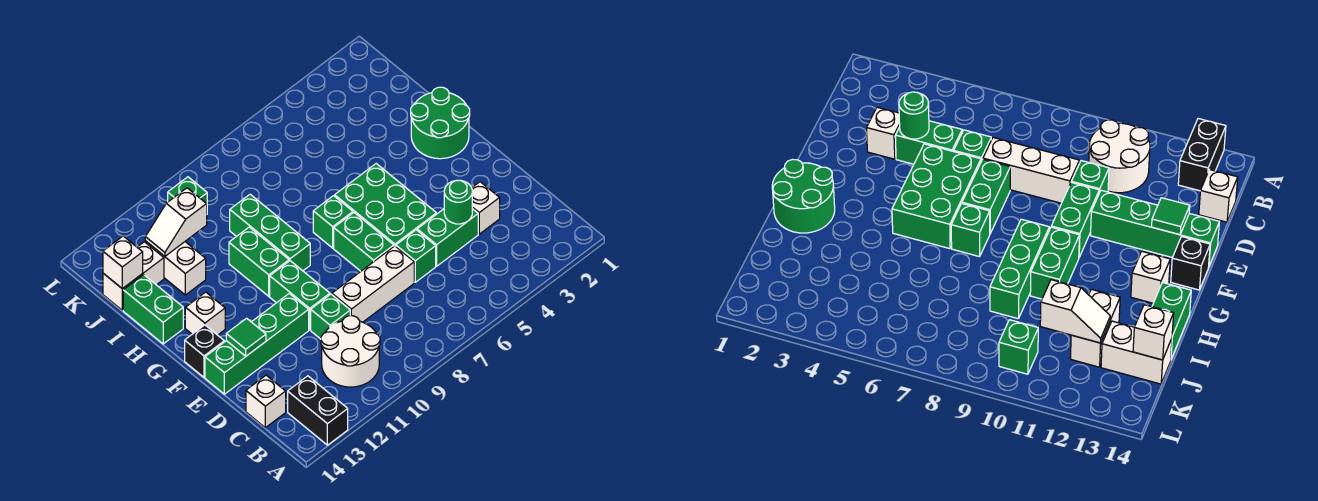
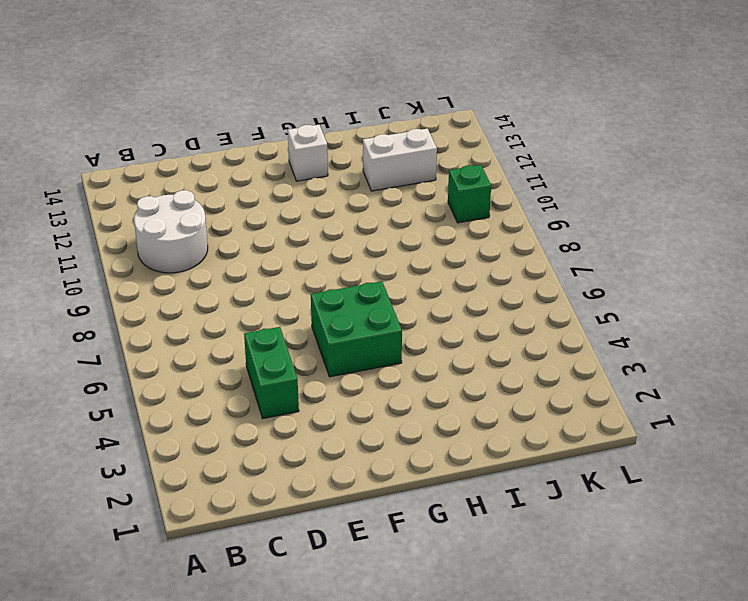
green brick F5:G6 level 1 -> green brick E5:G6 level 1
none -> black brick A13:B13 level 1
none -> white brick C14 level 1
none -> white brick D3 level 1

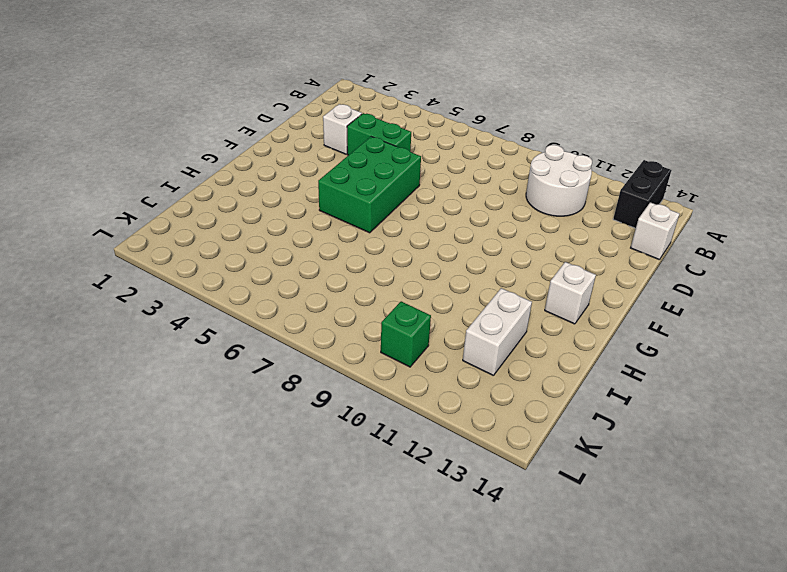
none -> green brick D6 level 1
none -> white brick D7:D9 level 1
none -> green brick D10 level 1

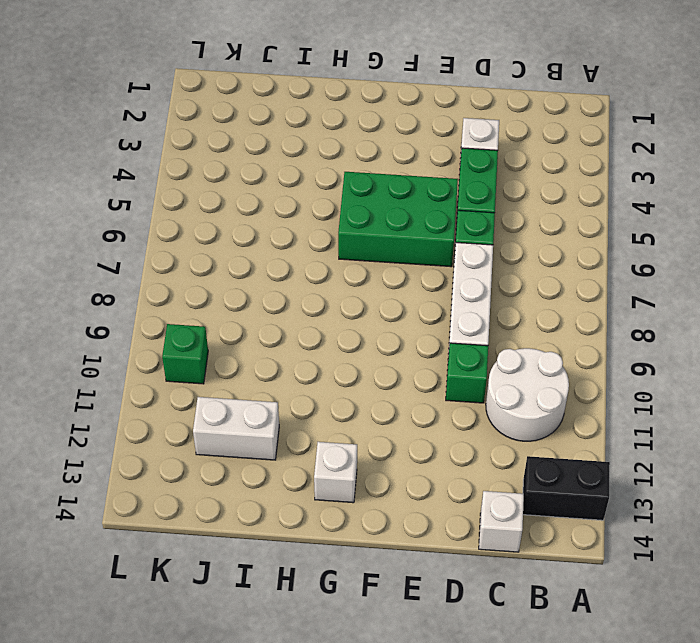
none -> green brick E7:F7 level 1
none -> green brick E10:F10 level 1
none -> green brick E11:E14 level 1

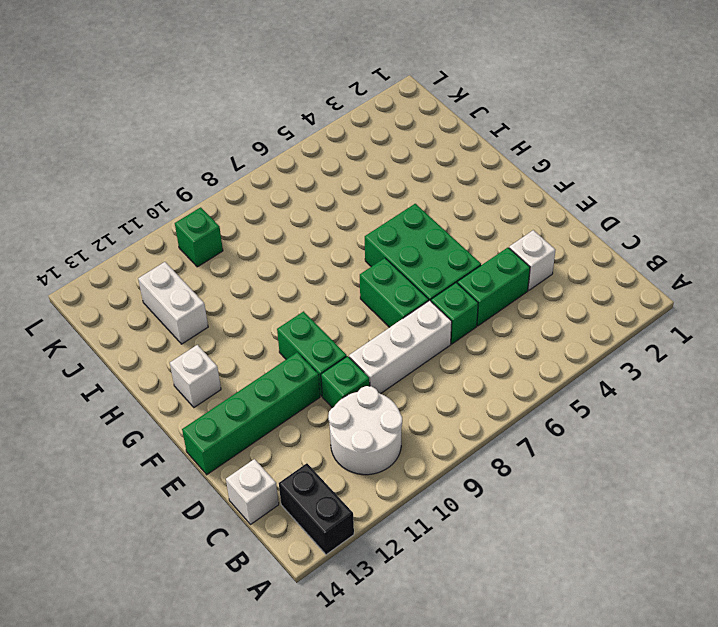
none -> black brick F14 level 1
none -> green round brick G1:H2 level 1
none -> green brick G7 level 1

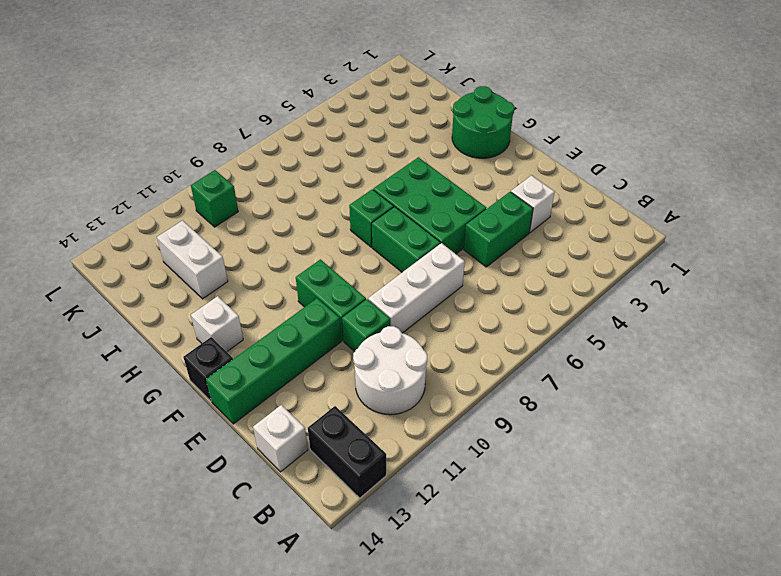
none -> green brick D6 level 1
none -> green brick G9:I9 level 1
none -> green brick G10:H10 level 1

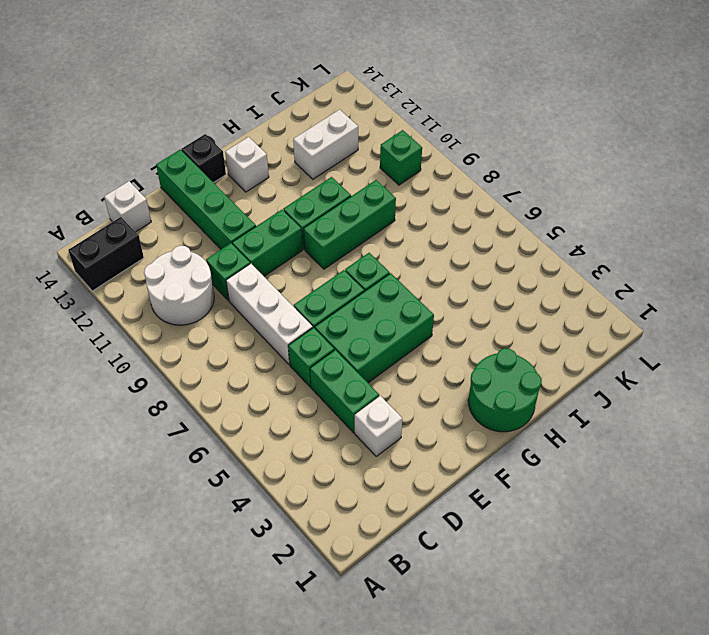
none -> green brick H14:I14 level 1
none -> white brick J13:J14 level 1
none -> green round brick D4 level 2

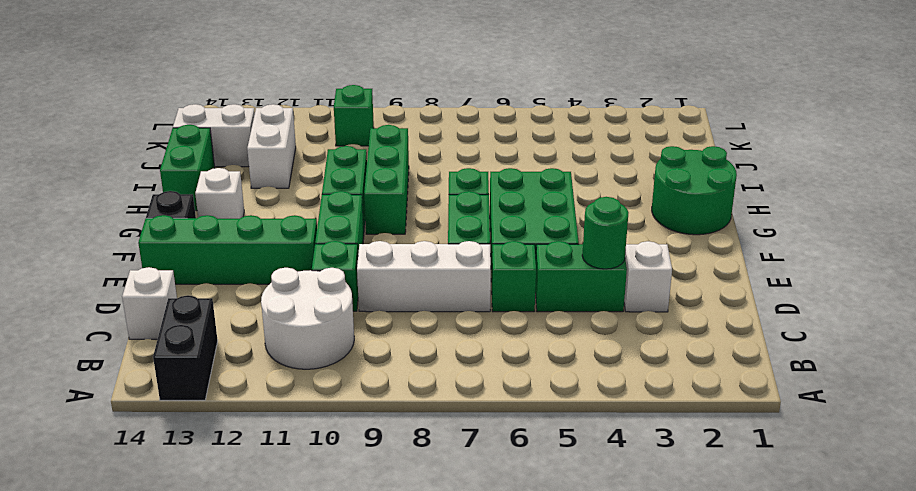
none -> green tile E13 level 2
none -> white slope J11:J12 level 2 top 11
none -> white brick J14 level 2

